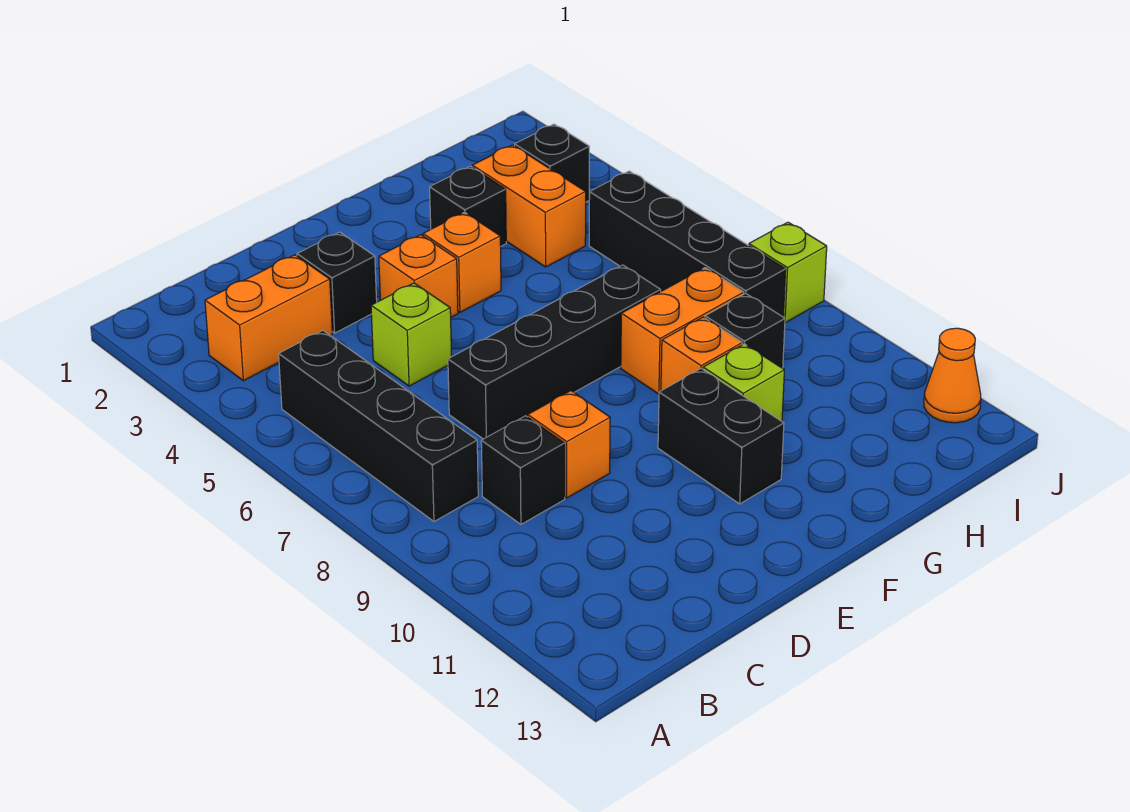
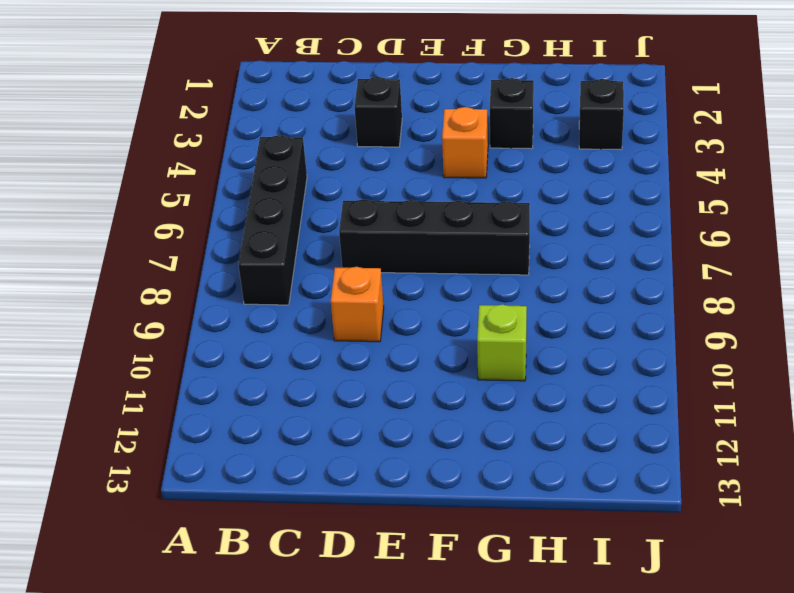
none -> orange brick B3:C3 level 1
none -> black brick C9 level 1
none -> lime brick D5 level 1

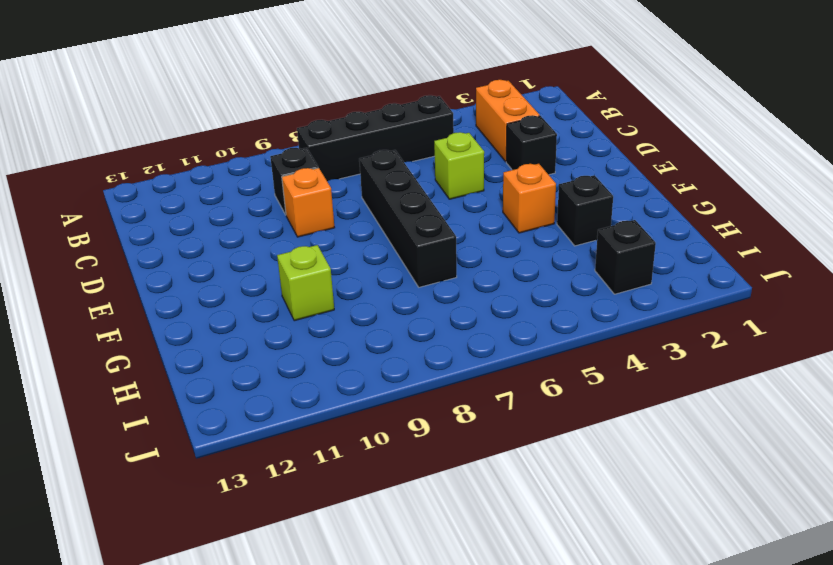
none -> orange brick E4 level 1
none -> black brick F10:F11 level 1
none -> orange brick G8:H8 level 1

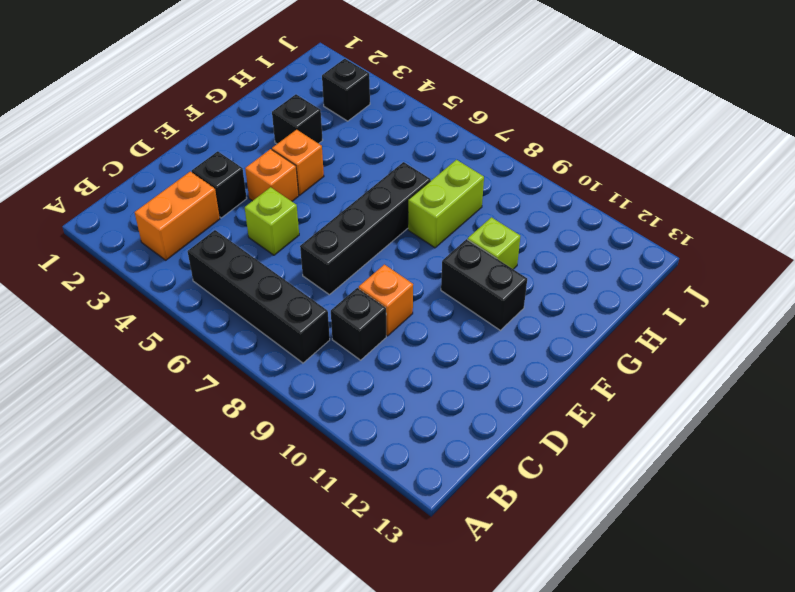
lime brick G8:H8 level 1 -> orange brick G8:H8 level 1
none -> orange brick G9 level 1
none -> orange brick H3:H4 level 1
none -> black brick H9 level 1

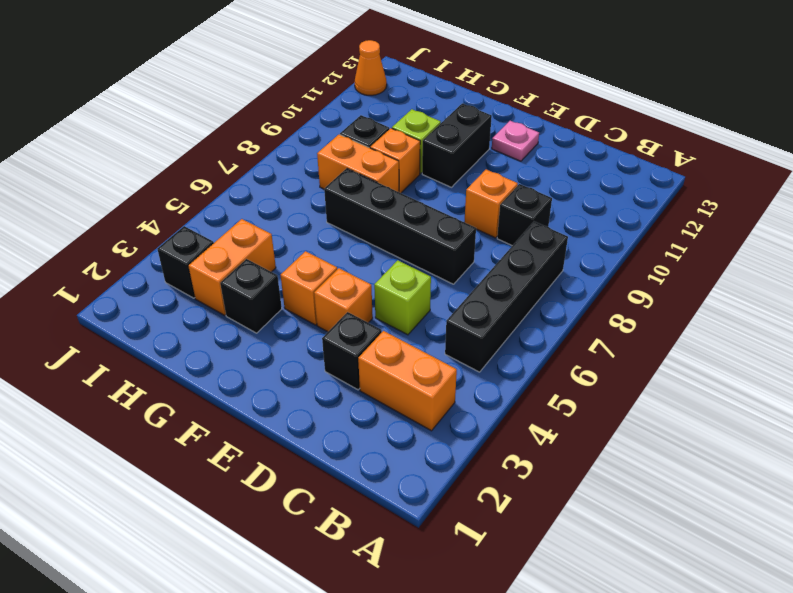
pink plate E12 level 1 -> none
none -> black brick I5:I8 level 1
none -> lime brick J8 level 1

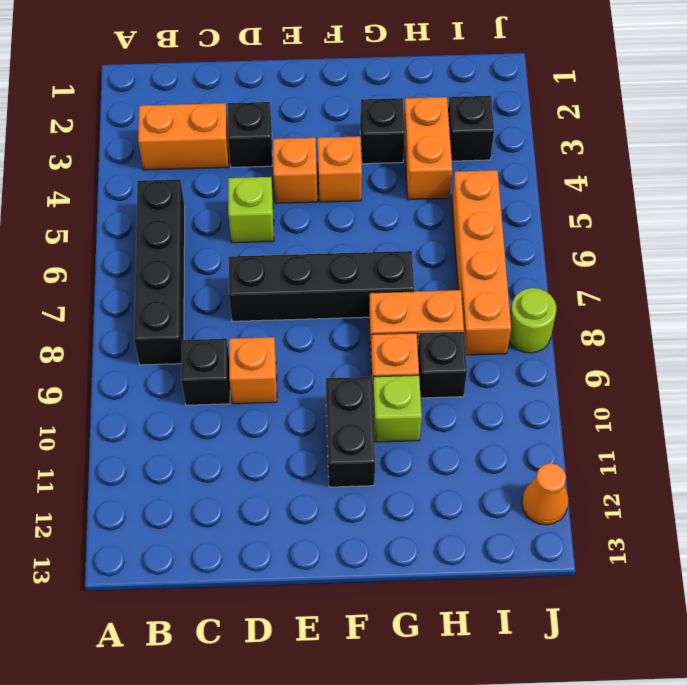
orange brick I5:I8 level 1 -> black brick I5:I8 level 1
lime round brick J8 level 1 -> lime brick J8 level 1

